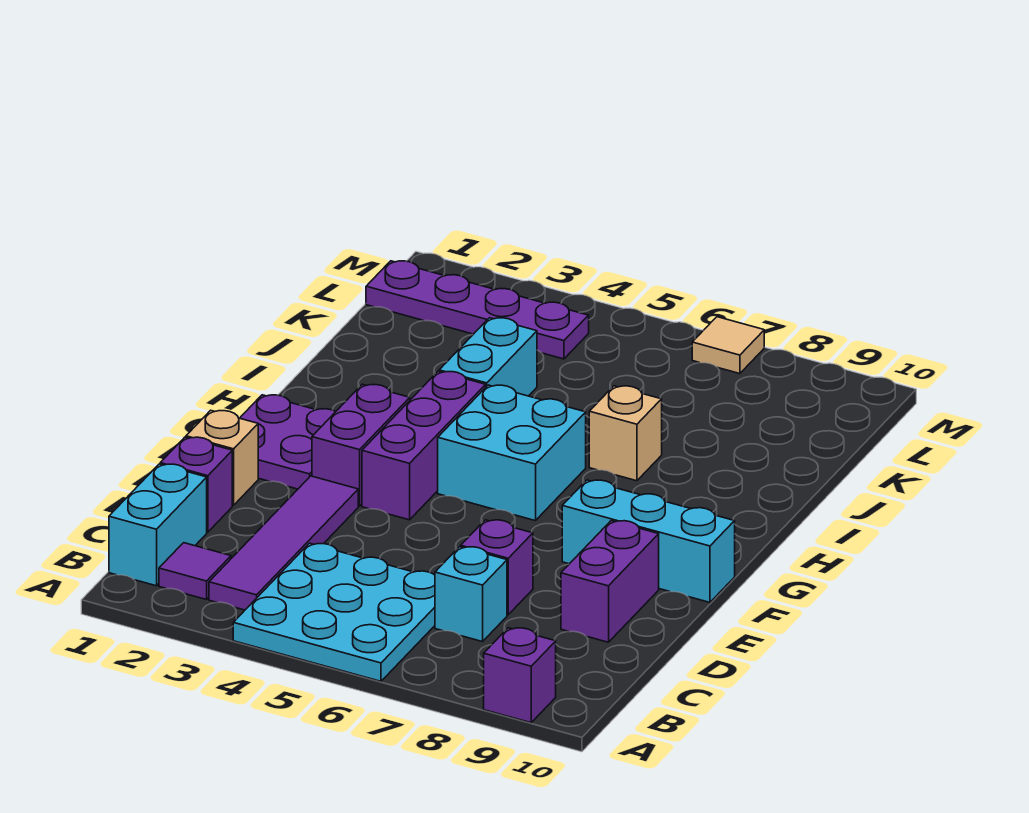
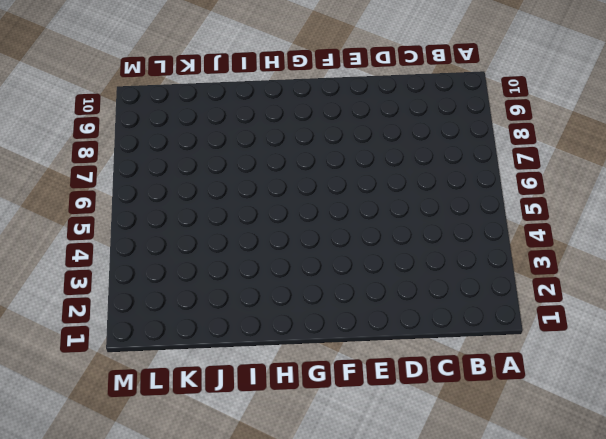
none -> cyan plate A4:C6 level 1
none -> purple brick A9 level 1
none -> cyan brick B1:C1 level 1

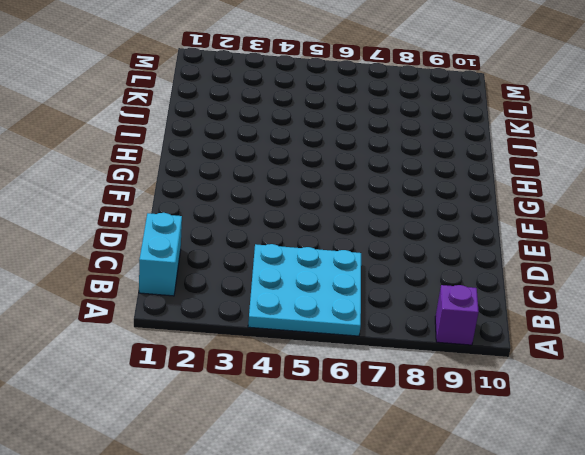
none -> purple tile B2 level 1
none -> purple tile B3:E3 level 1
none -> cyan brick C7 level 1

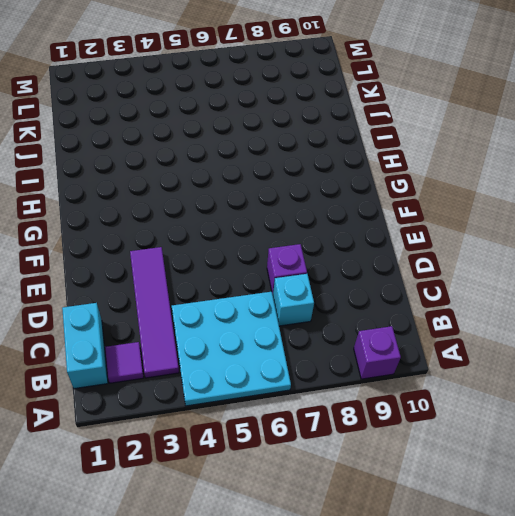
none -> purple brick D1 level 1
none -> purple brick D9:E9 level 1
none -> tan brick E1 level 1

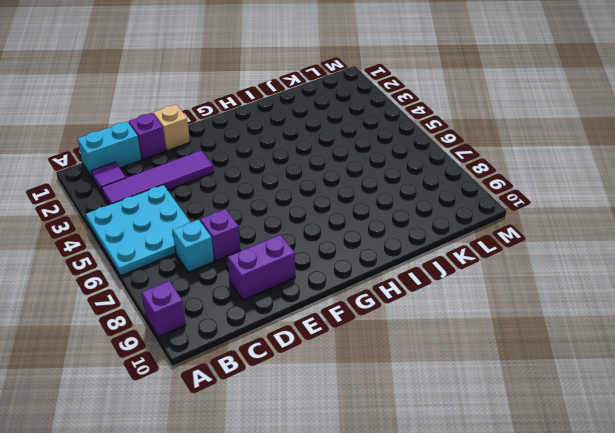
none -> purple plate F1:G2 level 1
none -> purple brick F3:G3 level 1
none -> purple brick F4:H4 level 1

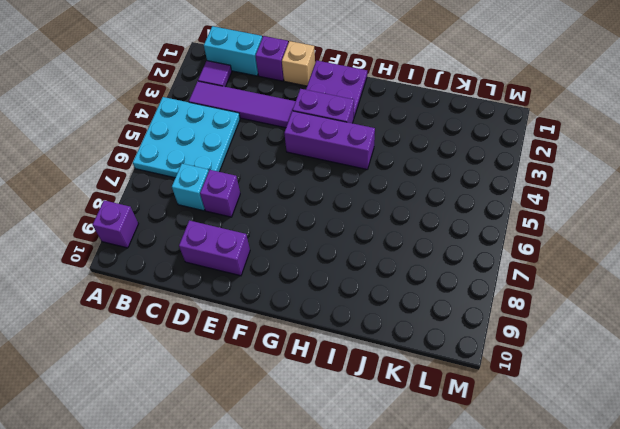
none -> cyan brick F8:F10 level 1
none -> cyan brick G5:H6 level 1
none -> cyan brick I4:J4 level 1

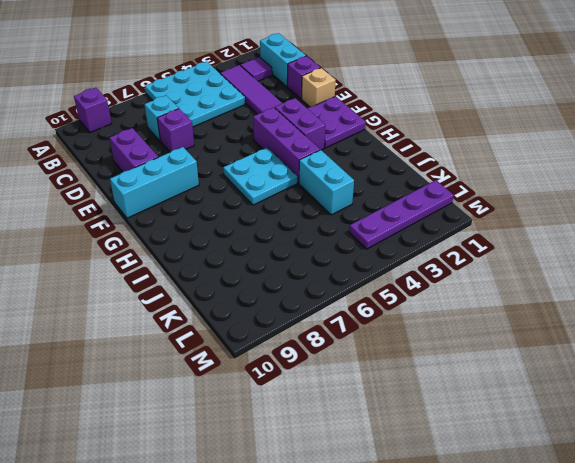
cyan plate G5:H6 level 1 -> cyan brick G5:H6 level 1
none -> tan brick I7 level 1
none -> tan tile M7 level 1

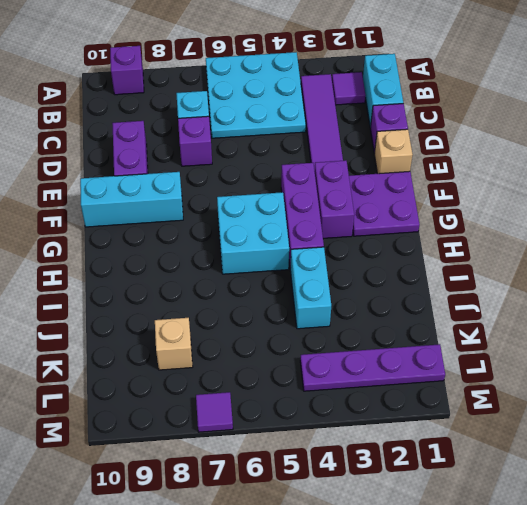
tan brick K8 level 1 -> tan brick I7 level 1
purple tile M7 level 1 -> tan tile M7 level 1

